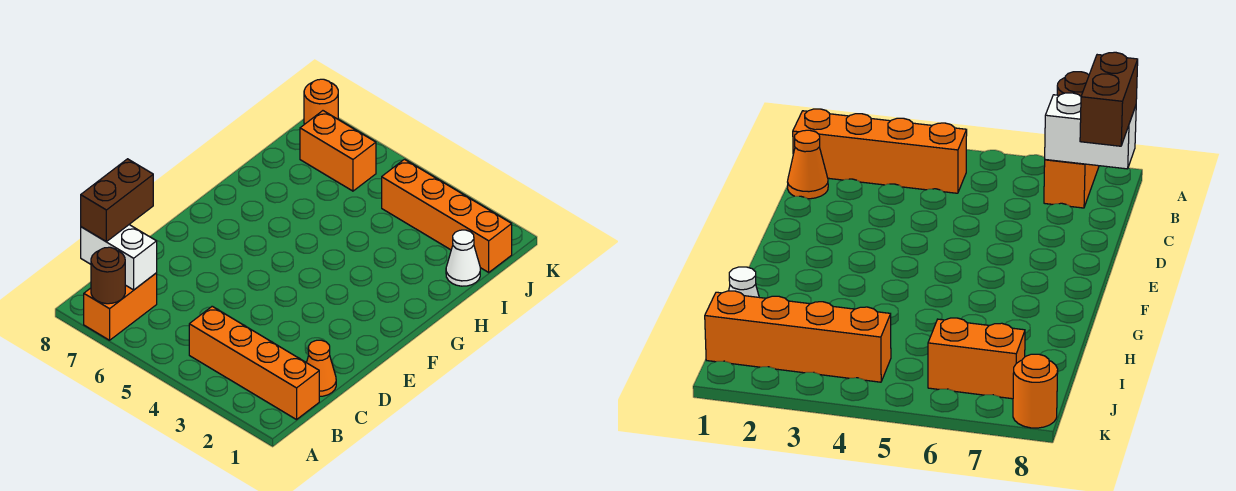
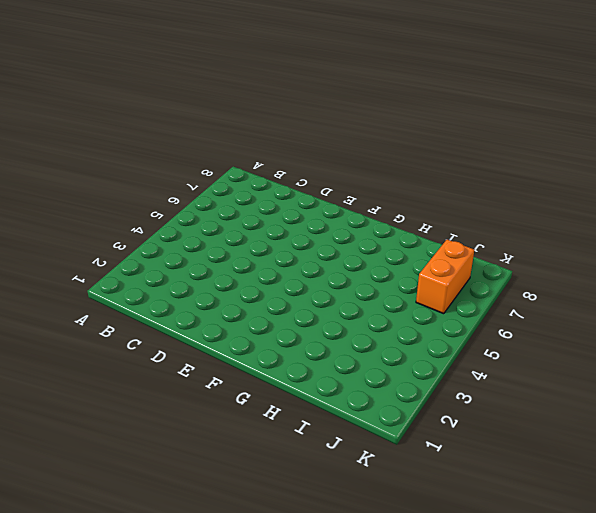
none -> orange brick A7:B7 level 1
none -> orange brick B1:B4 level 1

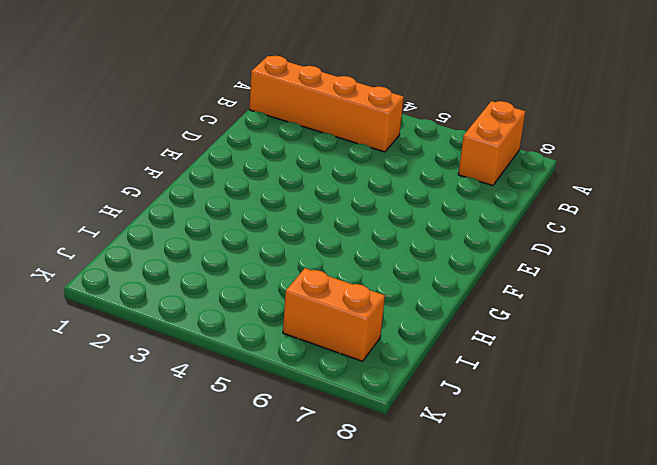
none -> orange cone C1 level 1
none -> white cone I1 level 1

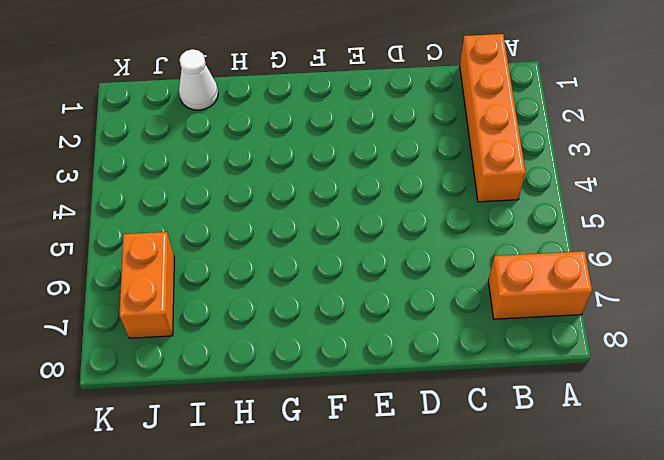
none -> orange cone C1 level 1
none -> orange brick J1:J4 level 1

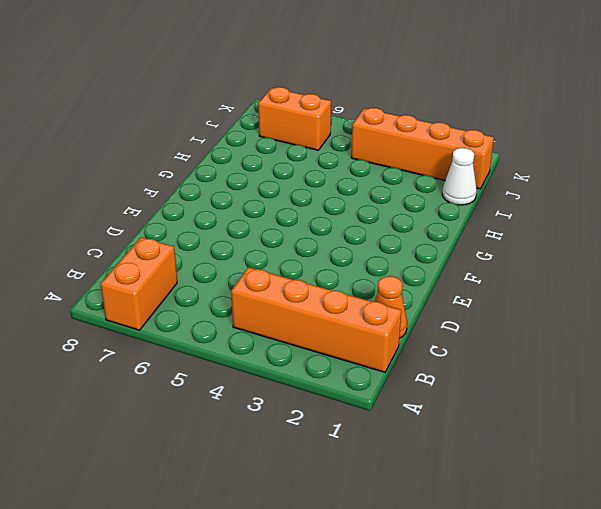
none -> orange round brick K8 level 1
none -> brown round brick A7 level 2

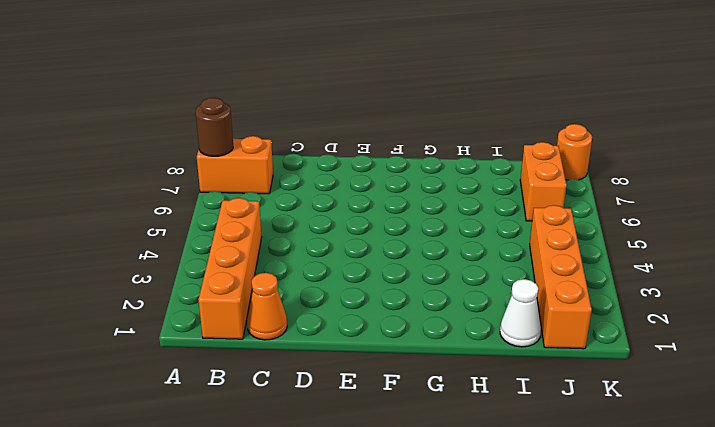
none -> white brick B7:B8 level 2
none -> brown brick B8:C8 level 3

